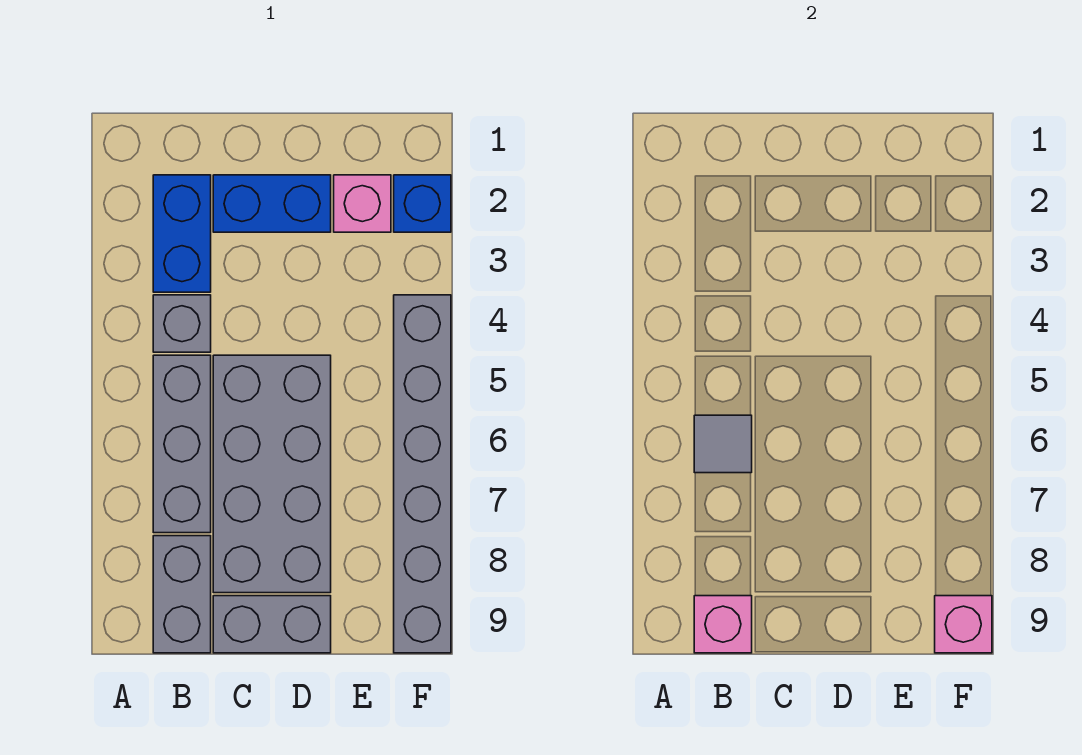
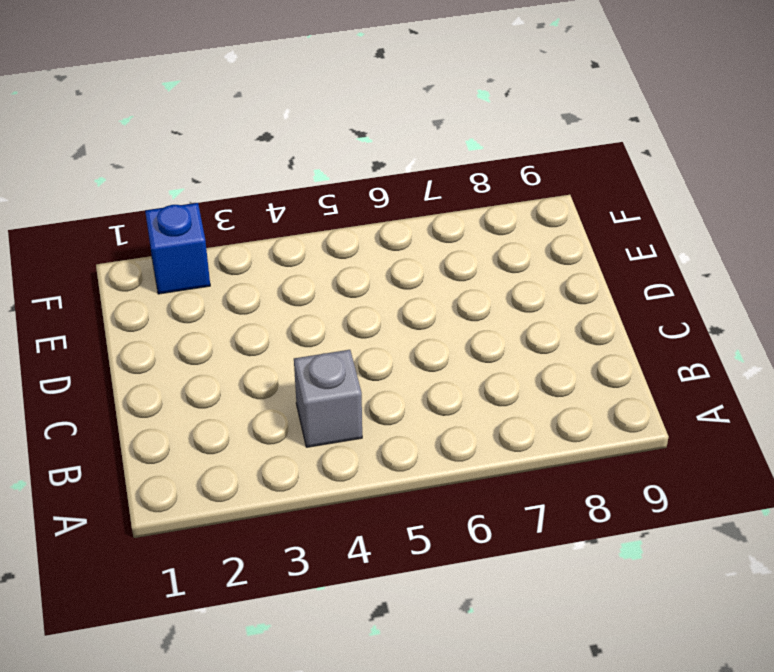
none -> blue brick B2:B3 level 1
none -> grey brick B5:B7 level 1
none -> grey brick B8:B9 level 1

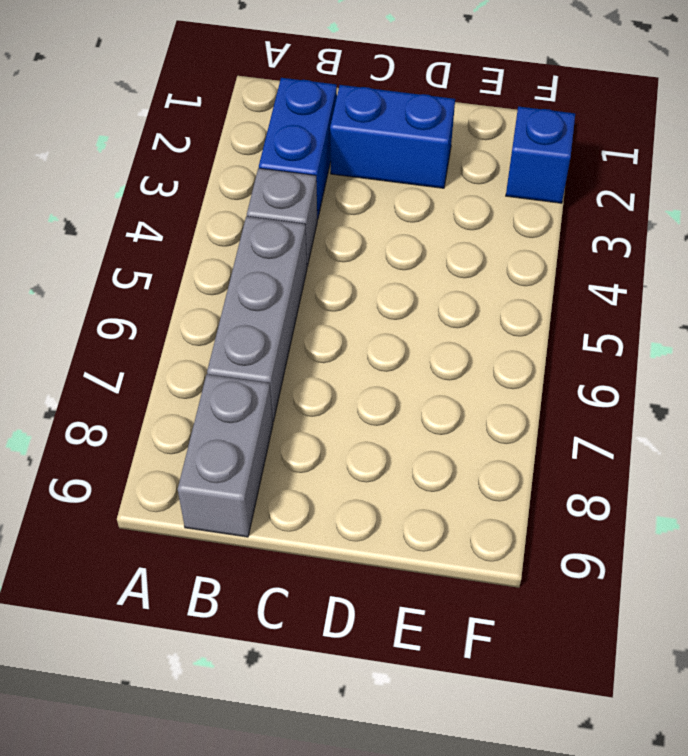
none -> grey brick C5:D8 level 1
none -> grey brick C9:D9 level 1
none -> pink brick E2 level 1

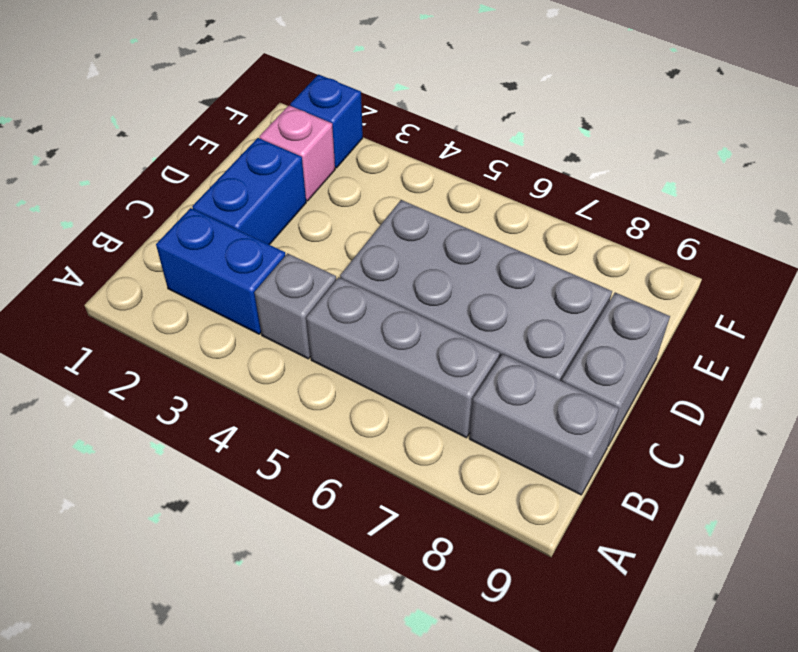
none -> grey brick F4:F9 level 1
none -> grey tile B6 level 2
none -> pink brick B9 level 2

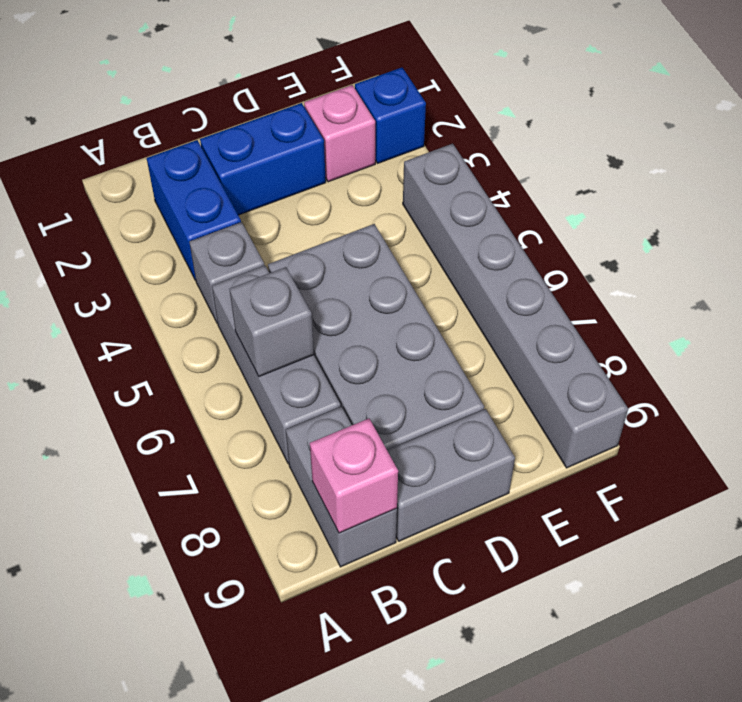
grey brick B6 level 2 -> grey tile B6 level 2
none -> pink brick F9 level 2

